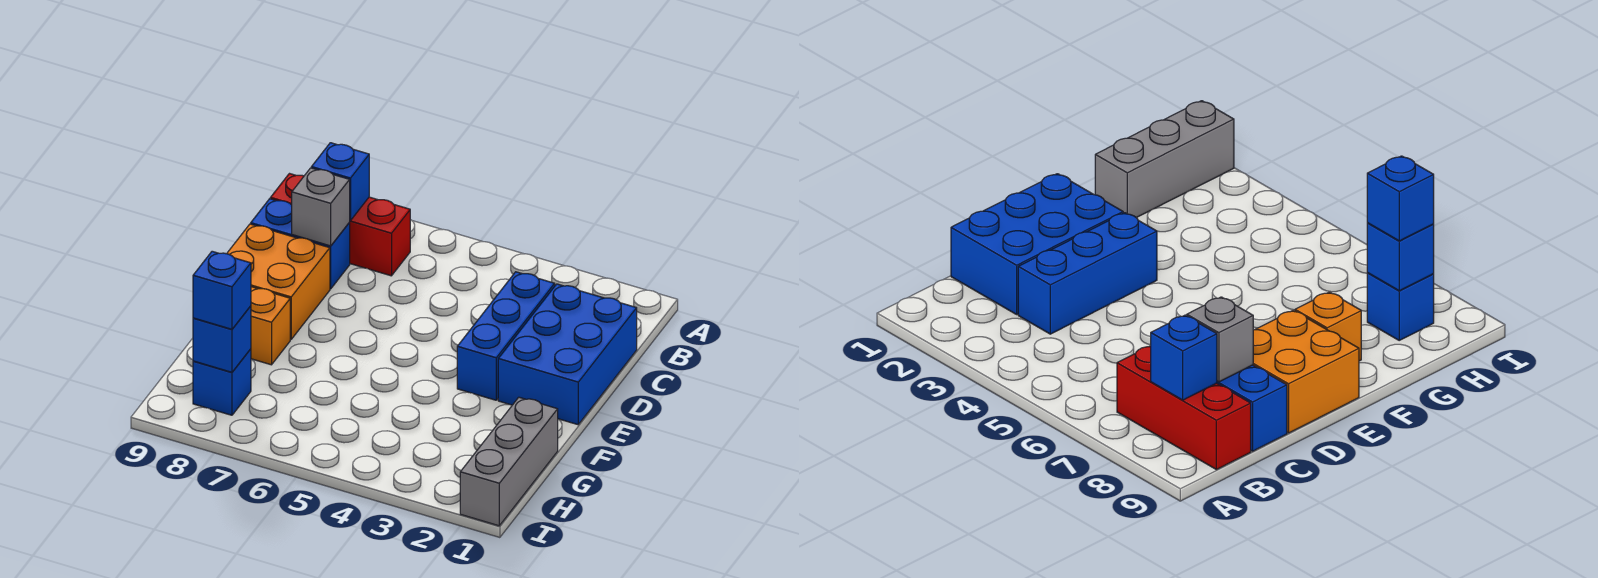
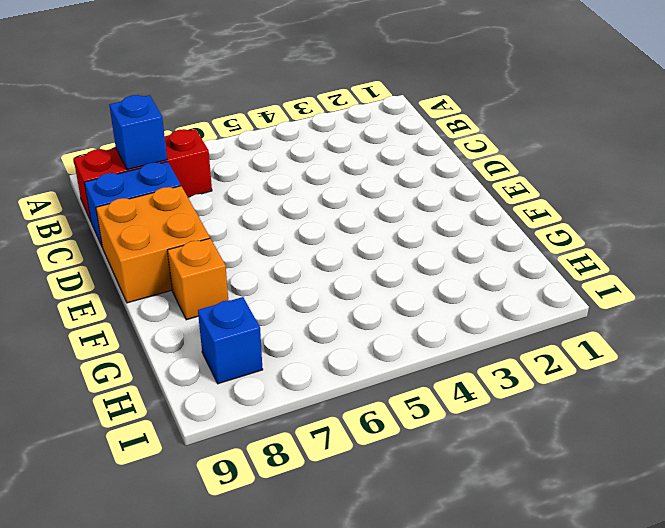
none -> blue brick C1:E2 level 1
none -> blue brick C3:E3 level 1
none -> grey brick G1:I1 level 1

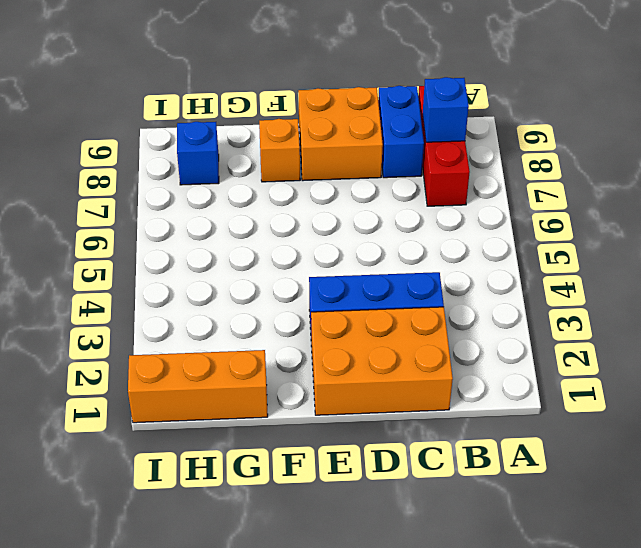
orange brick C1:E2 level 1 -> blue brick C1:E2 level 1
orange brick G1:I1 level 1 -> grey brick G1:I1 level 1
none -> grey brick C8 level 2
none -> blue brick H8 level 2
none -> blue brick H8 level 3

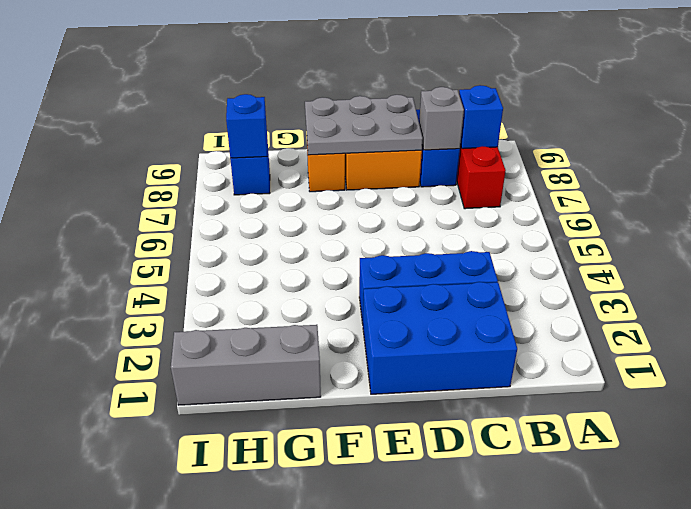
grey plate D8:F9 level 2 -> none
none -> blue brick H8 level 3

